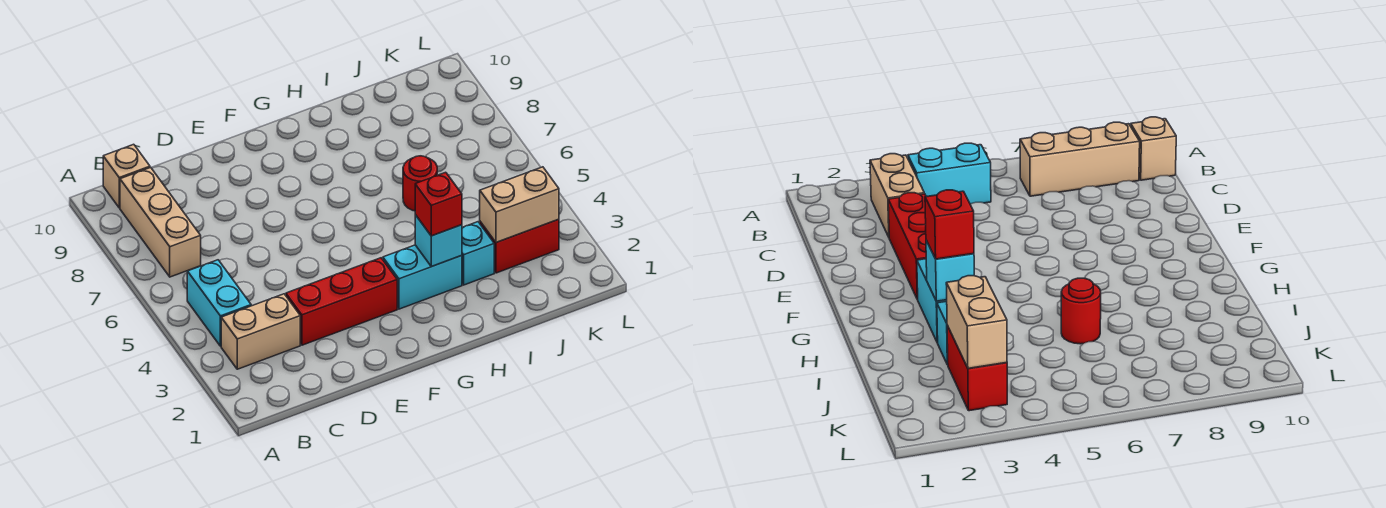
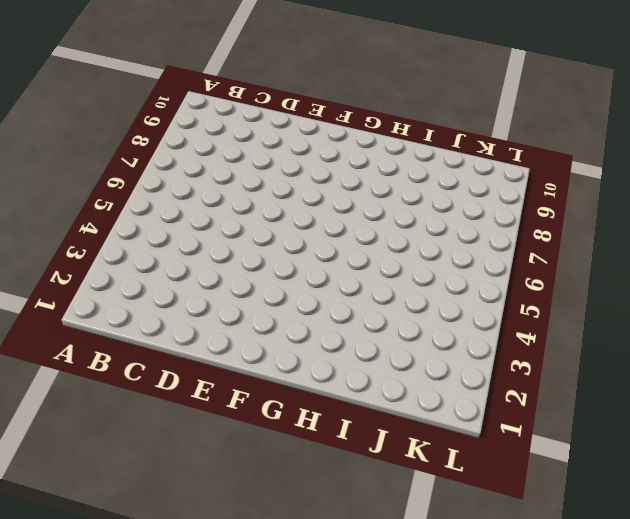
none -> tan brick B3:C3 level 1
none -> cyan brick B4:B5 level 1
none -> tan brick B7:B9 level 1

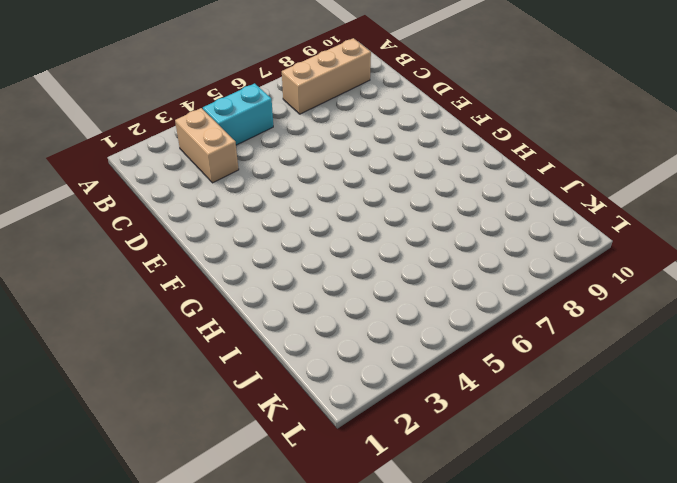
none -> tan brick B10 level 1
none -> red brick D3:F3 level 1
none -> cyan brick G3:H3 level 1

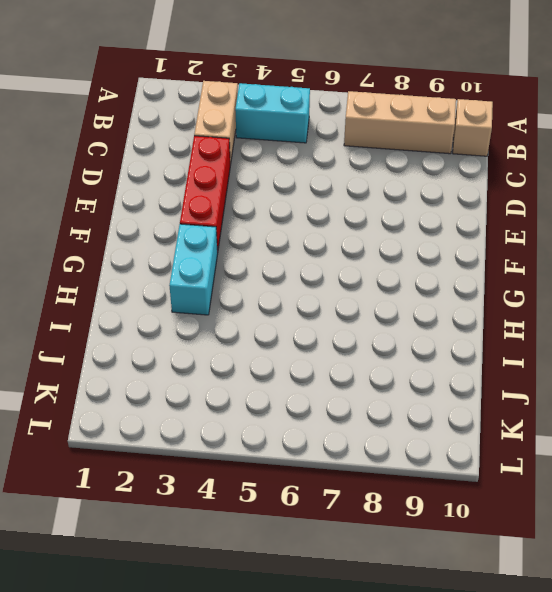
none -> cyan brick I3 level 1
none -> red round brick I6 level 1
none -> red brick J3:K3 level 1

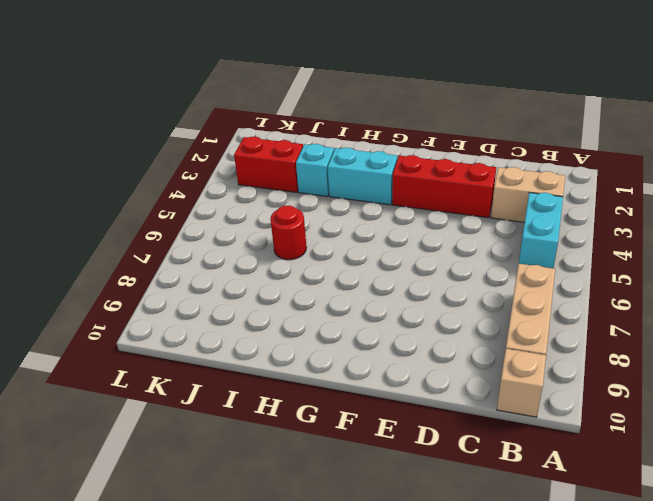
none -> cyan brick H3 level 2
none -> tan brick J3:K3 level 2
none -> red brick H3 level 3

